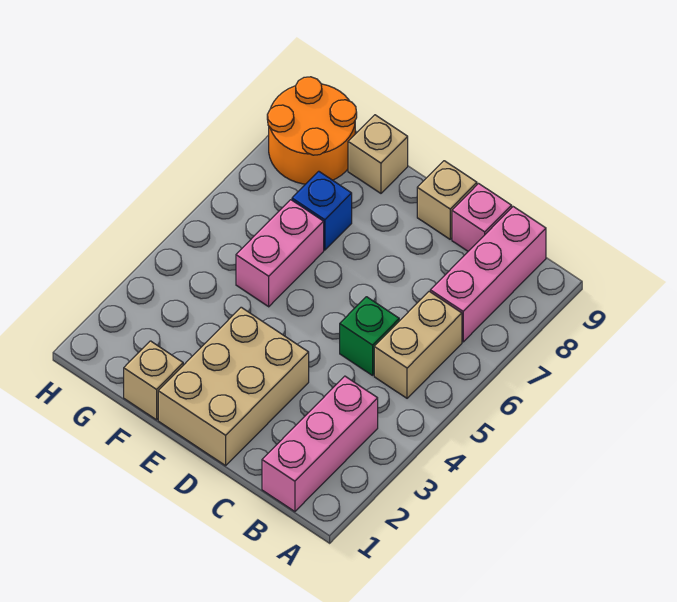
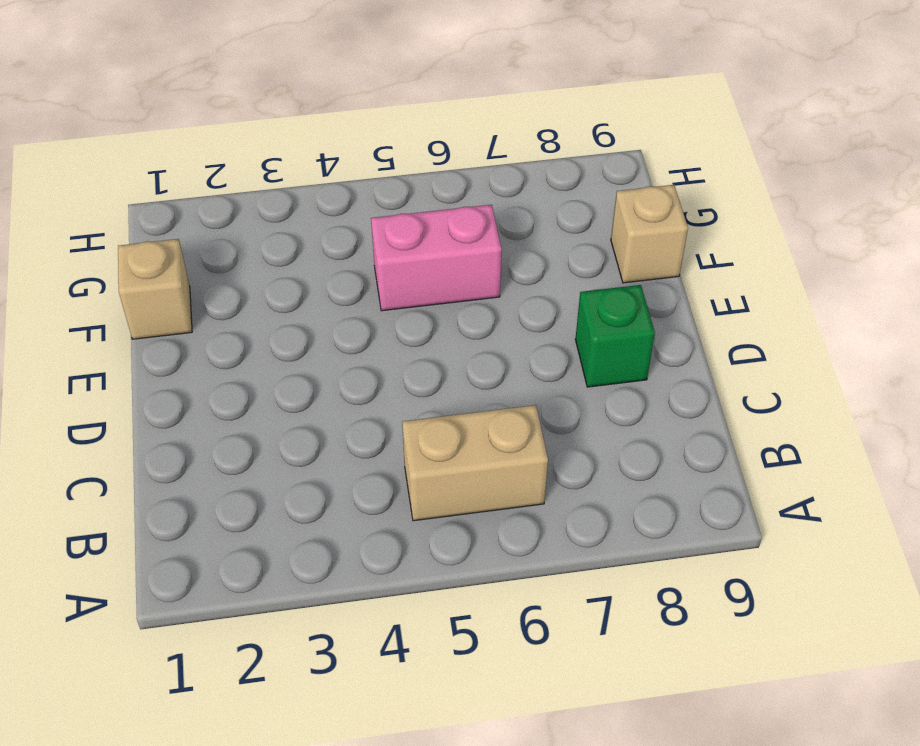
green brick D8 level 1 -> green brick C5 level 1
none -> pink brick B1:B3 level 1
none -> pink brick B7:B9 level 1
none -> pink brick C9 level 1

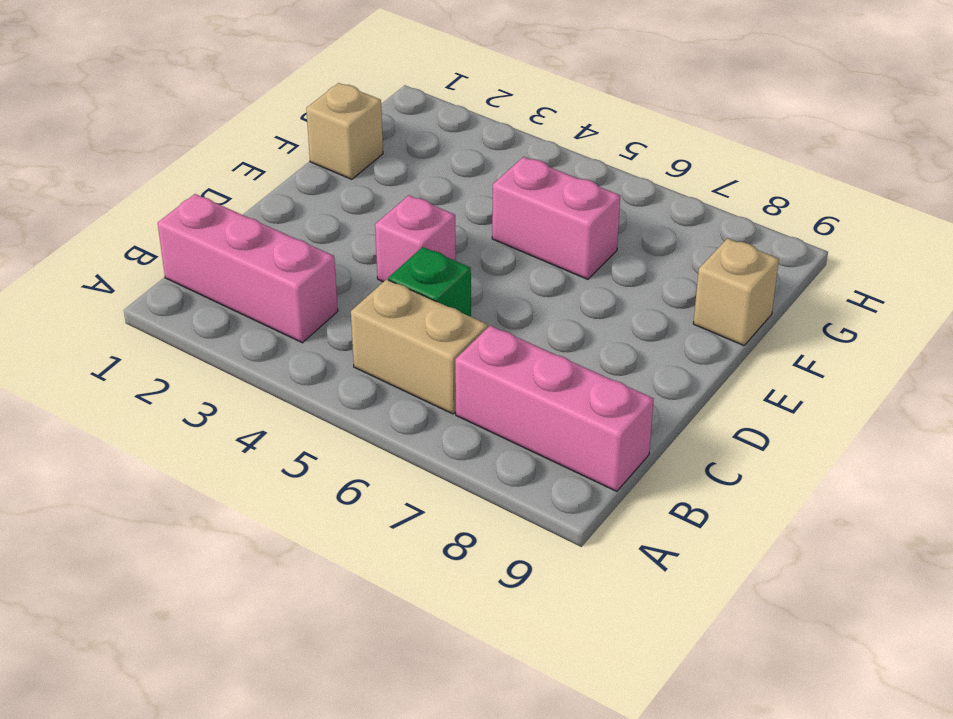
pink brick D4 level 1 -> pink brick C9 level 1
none -> tan brick D1:E3 level 1
none -> tan brick D9 level 1
none -> blue brick F7 level 1

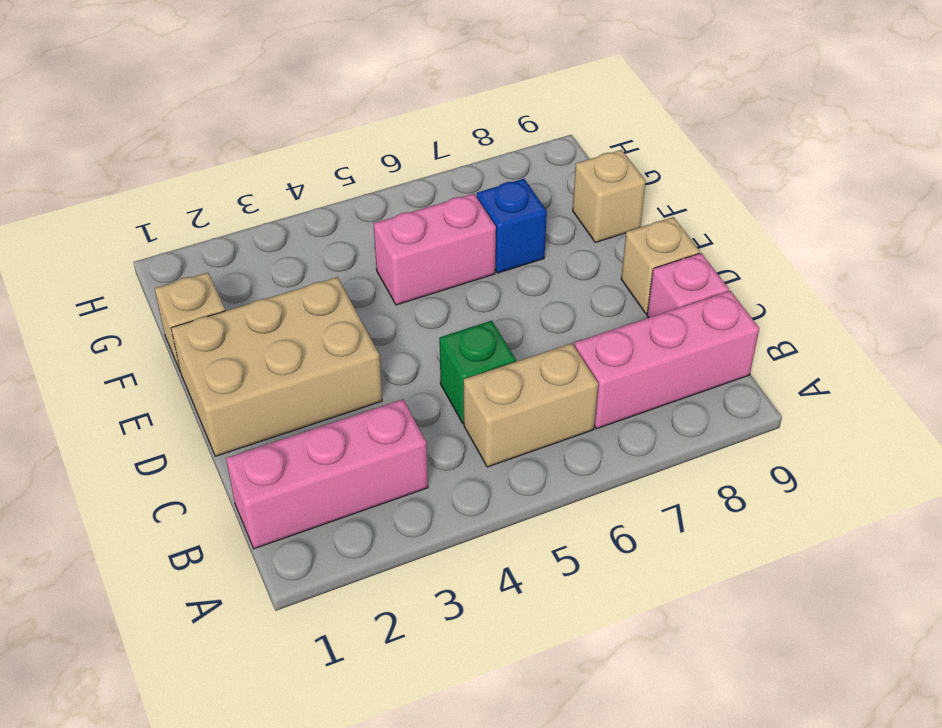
none -> orange round brick G8:H9 level 1

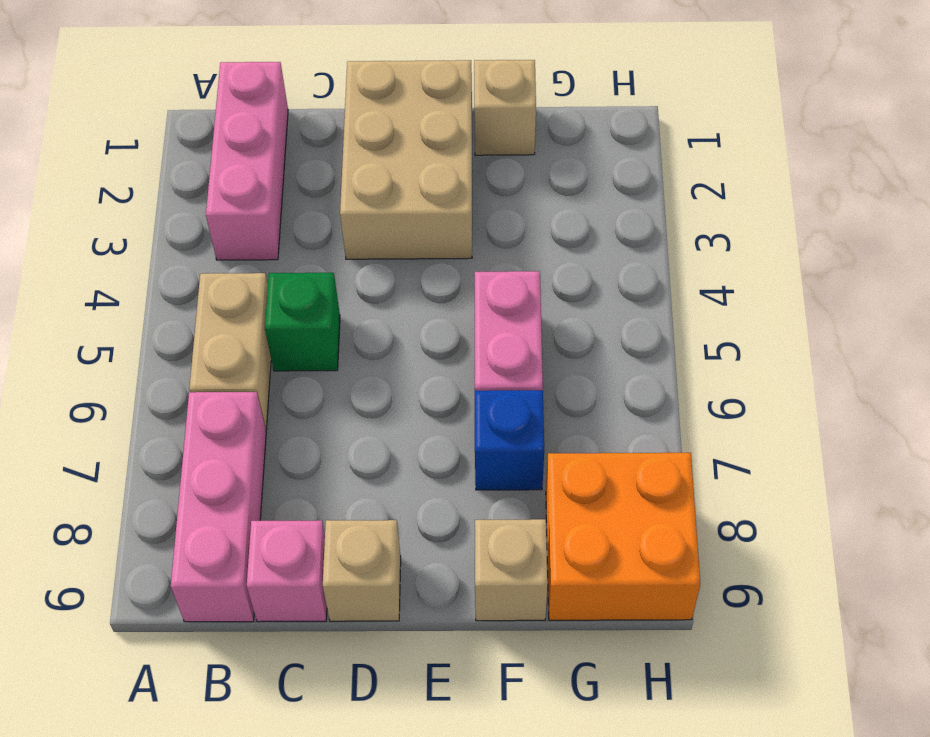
orange brick G8:H9 level 1 -> orange round brick G8:H9 level 1

